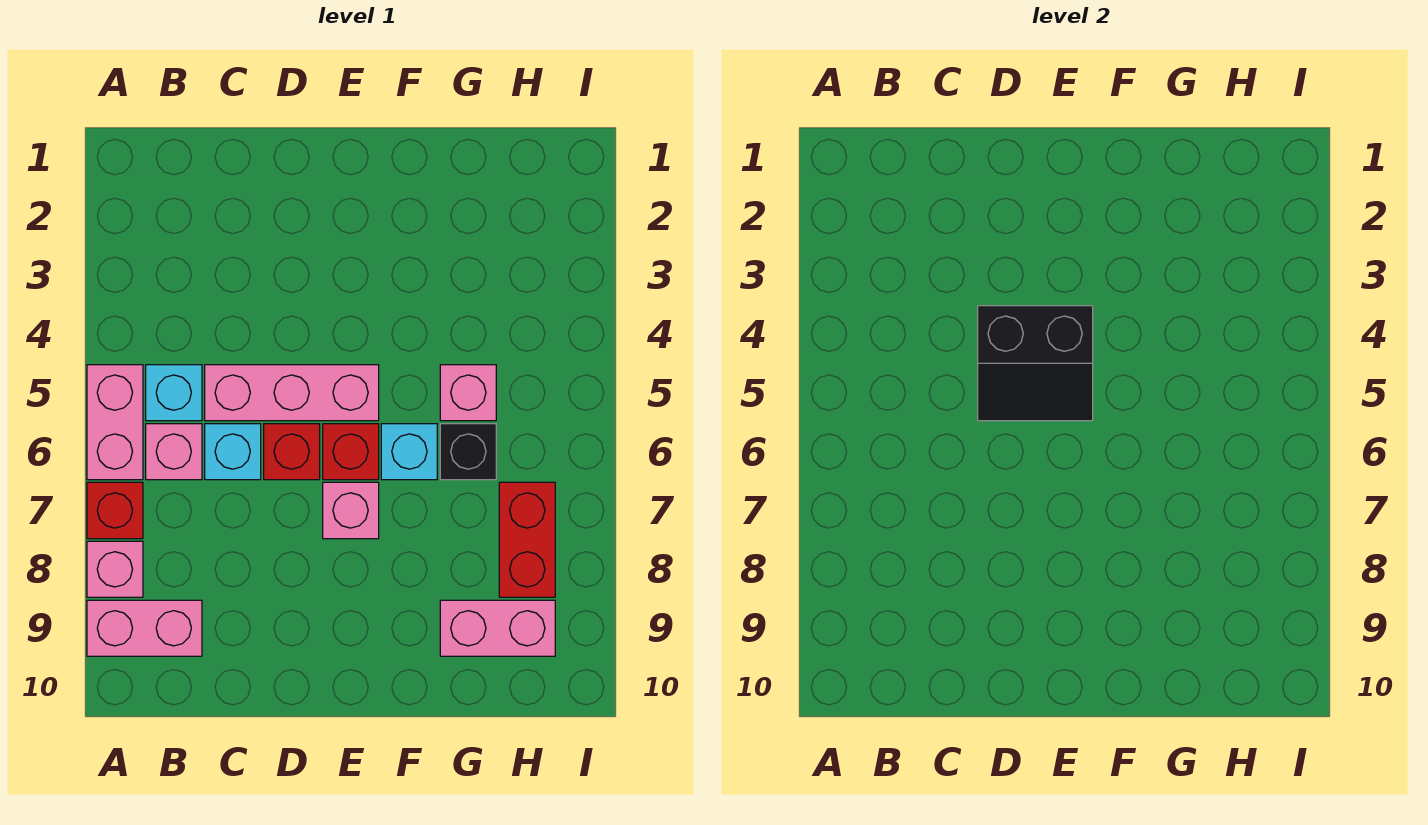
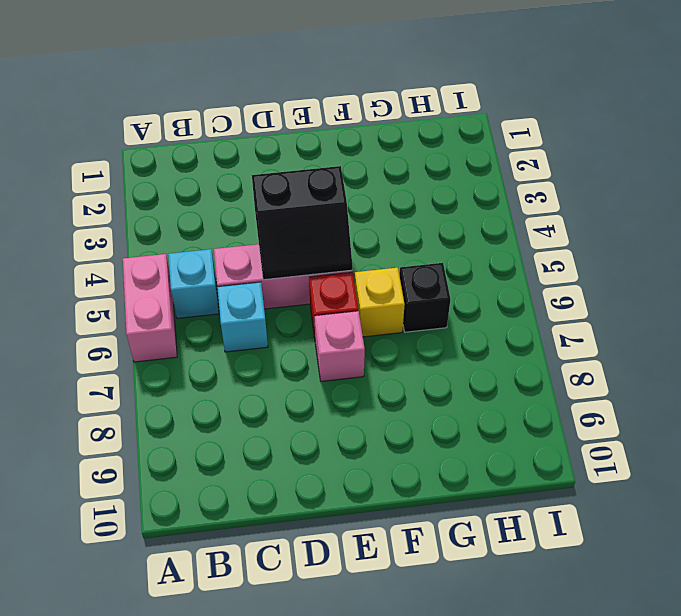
yellow brick F6 level 1 -> cyan brick F6 level 1
none -> red brick A7 level 1
none -> pink brick A8 level 1
none -> pink brick A9:B9 level 1

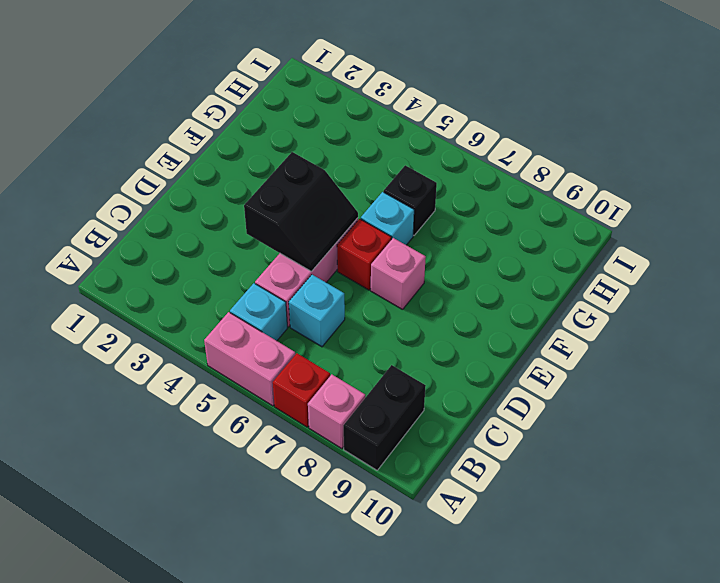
black brick A9:B9 level 1 -> pink brick A9:B9 level 1
none -> pink brick B6 level 1
none -> red brick D6 level 1
none -> pink brick G5 level 1

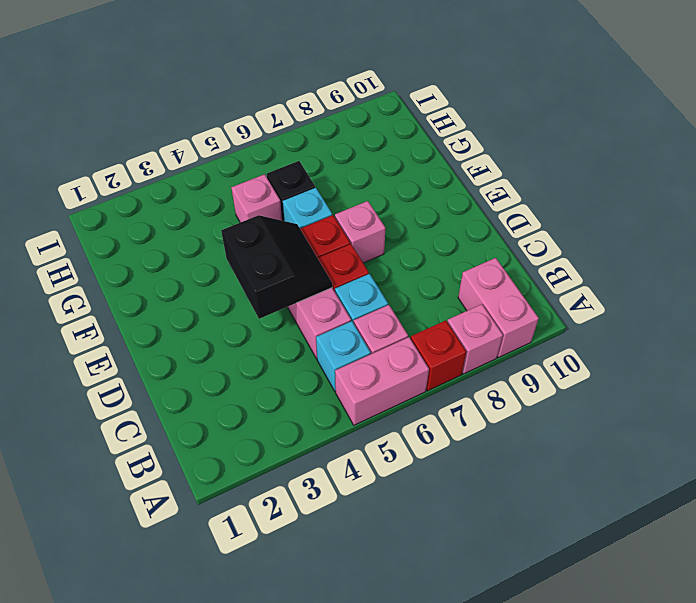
none -> pink brick G9:H9 level 1
none -> red brick H7:H8 level 1

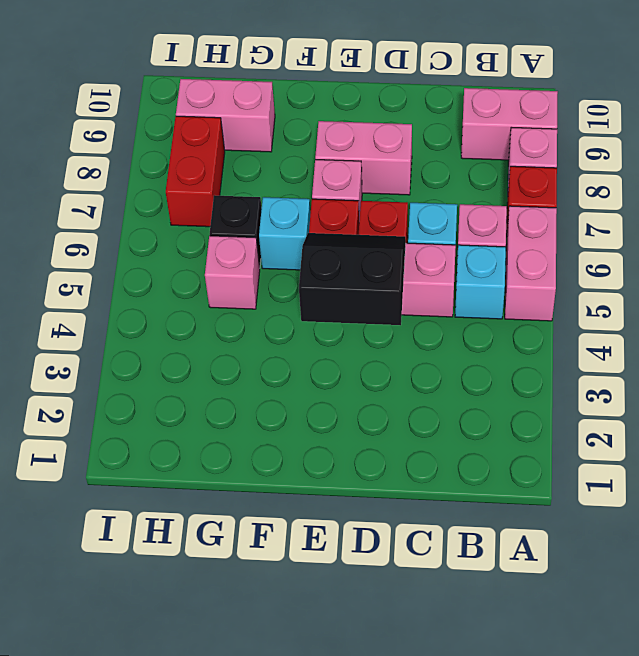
pink brick D8:E8 level 1 -> none

